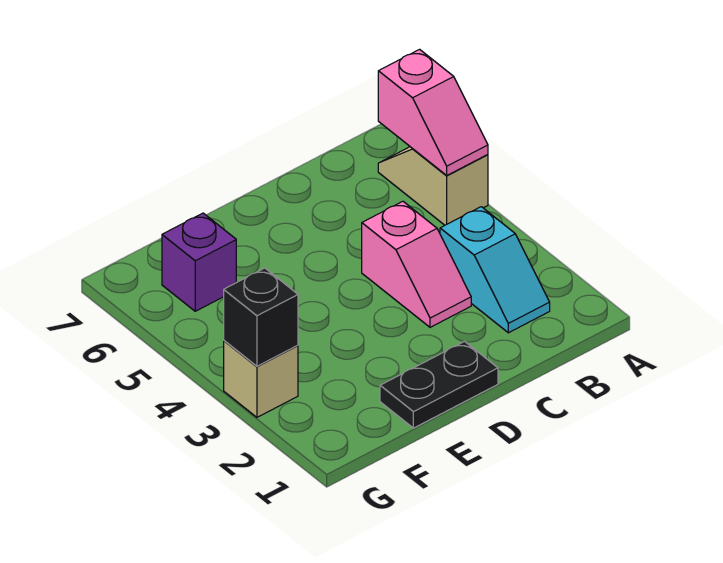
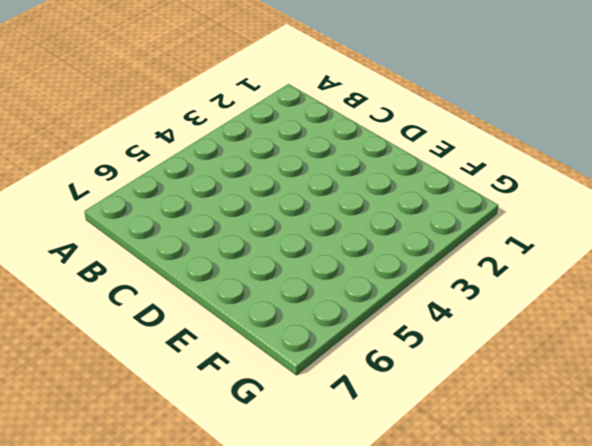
none -> tan slope A5:A6 level 1 top 5
none -> cyan slope B2:B3 level 1 top 3

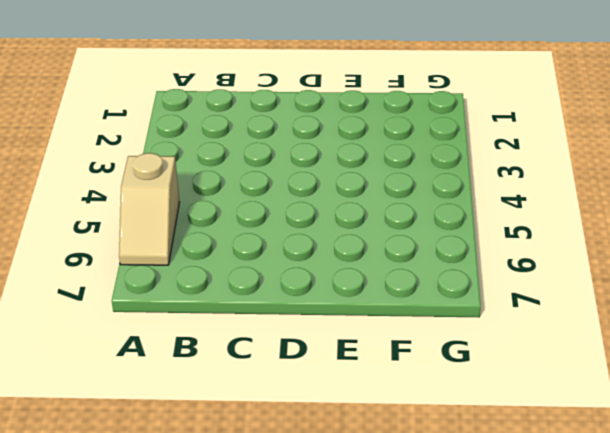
none -> cyan slope B2:B3 level 1 top 3
none -> pink slope C3:C4 level 1 top 4

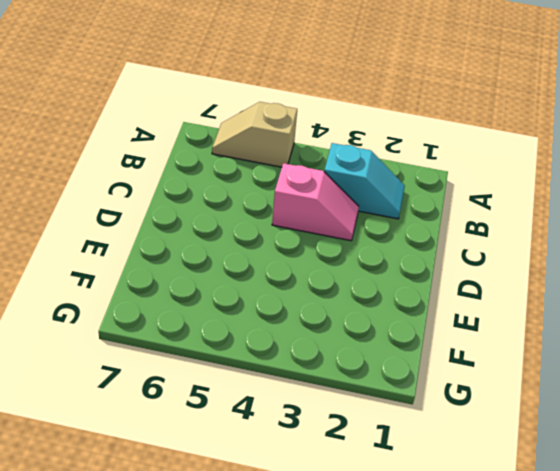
none -> black plate D1:E1 level 1
none -> purple brick F6 level 1

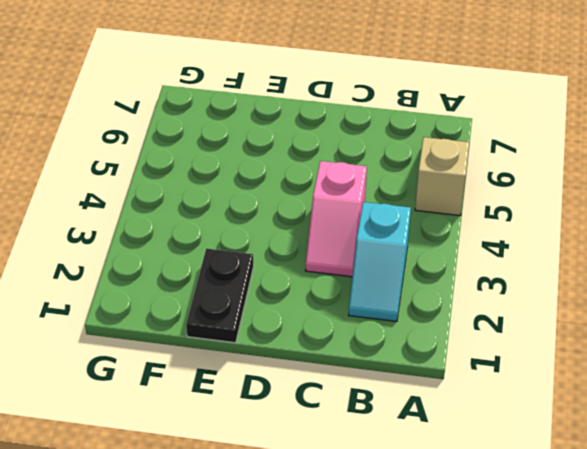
black plate E1:E2 level 1 -> black plate D1:E1 level 1
none -> purple brick F6 level 1
none -> tan brick G3 level 1

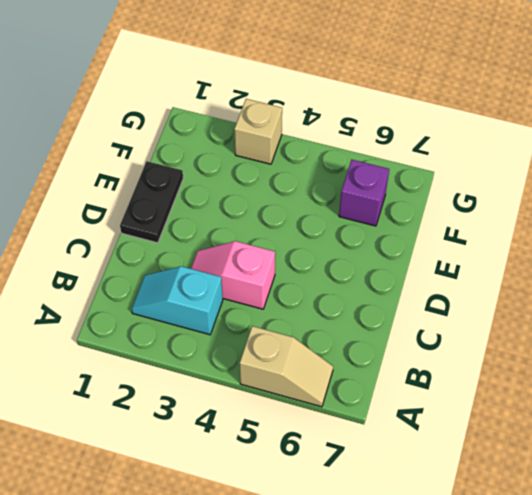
none -> pink slope A5:A6 level 2 top 6
none -> black brick G3 level 2

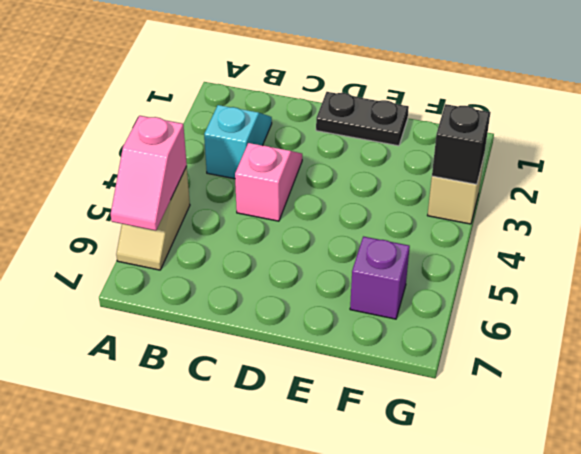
pink slope A5:A6 level 2 top 5 -> pink slope A5:A6 level 2 top 6

